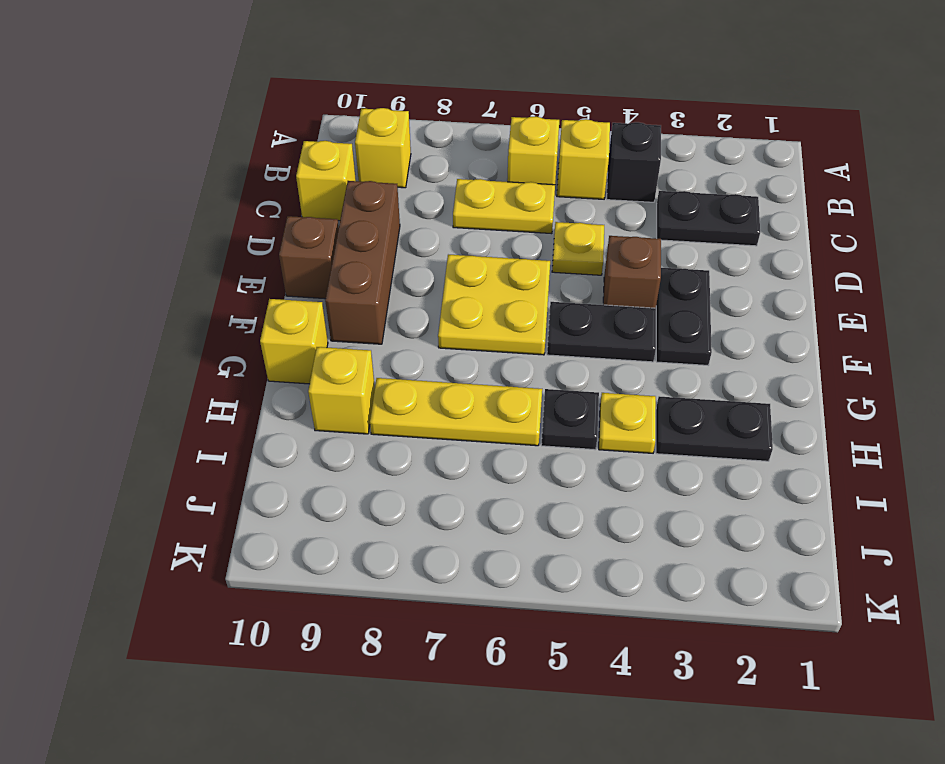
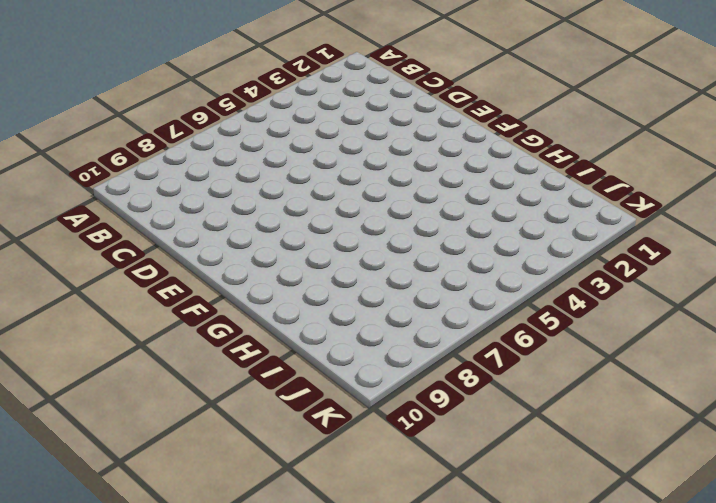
none -> black brick B4 level 1
none -> yellow brick B5 level 1
none -> yellow brick B6 level 1

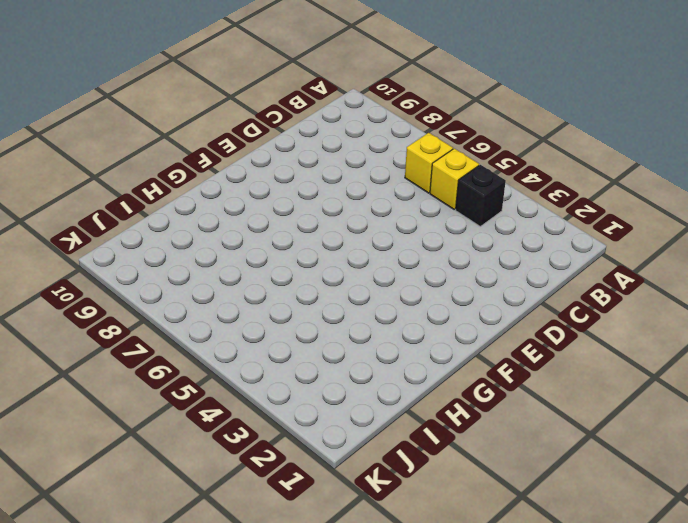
none -> yellow brick B9 level 1
none -> black plate C2:C3 level 1
none -> yellow plate C6:C7 level 1

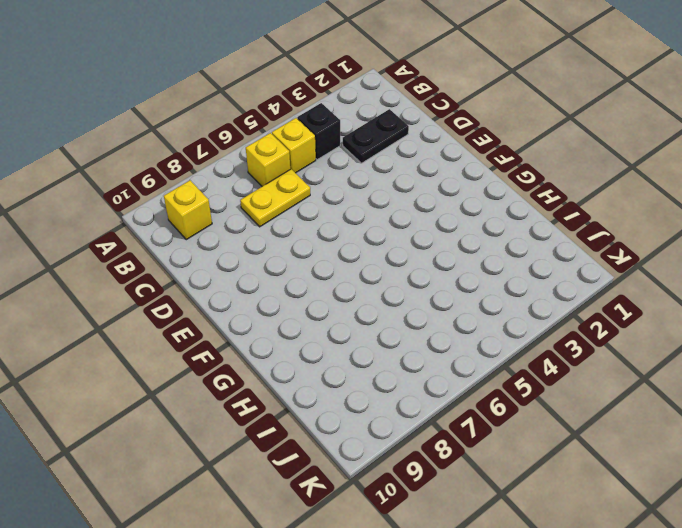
none -> yellow brick C10 level 1
none -> yellow plate D5 level 1
none -> brown brick D9:F9 level 1

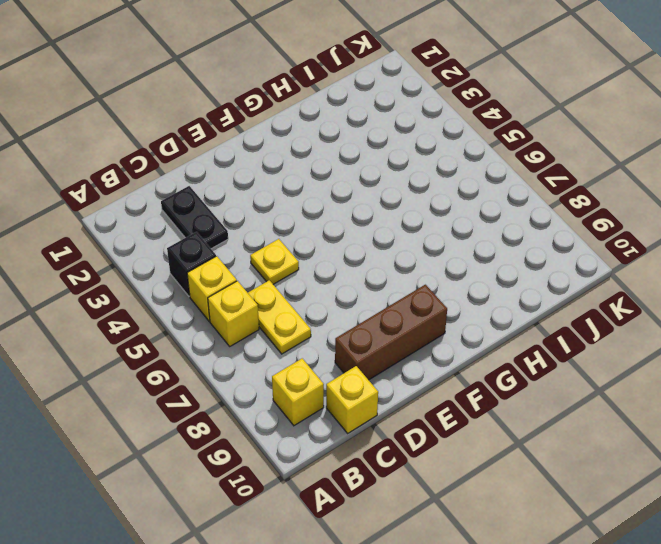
none -> black plate E3:F3 level 1
none -> brown brick E4 level 1
none -> yellow plate E6:F7 level 1

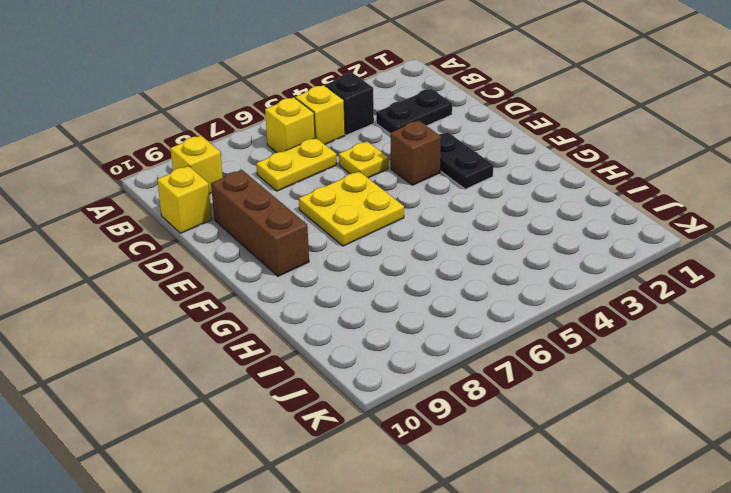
none -> brown brick E10 level 1
none -> black plate F4:F5 level 1
none -> yellow brick G10 level 1

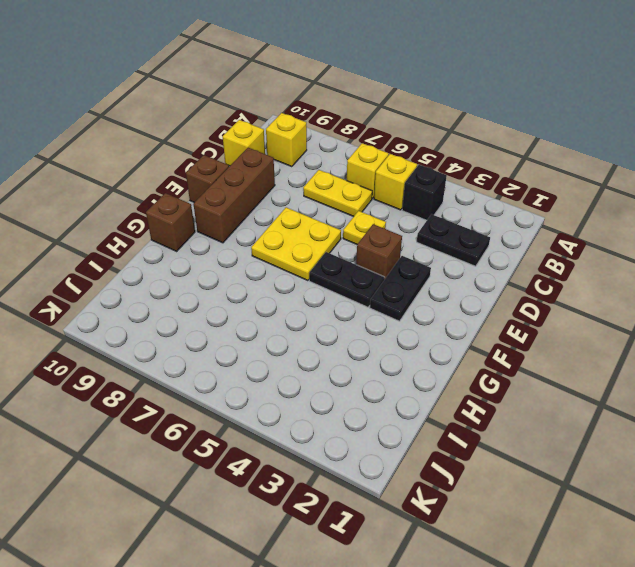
brown brick G10 level 1 -> yellow brick G10 level 1
none -> black plate H2:H3 level 1
none -> yellow plate H4 level 1
none -> black plate H5 level 1

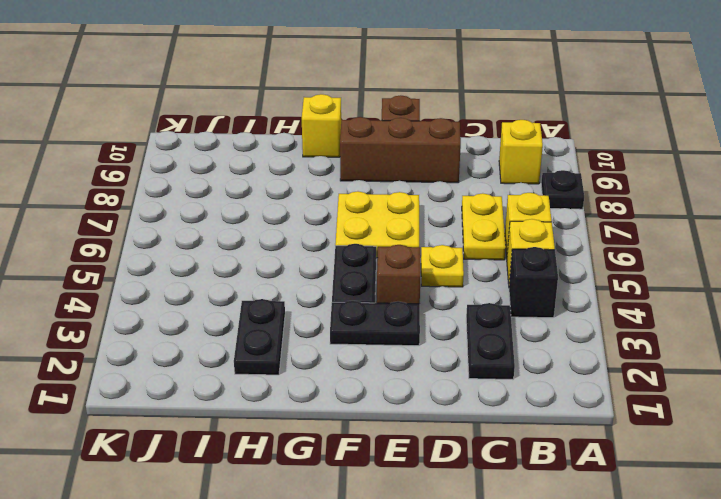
black plate A8 level 1 -> black plate H5 level 1
none -> yellow brick C10 level 1
none -> yellow plate H4 level 1
none -> yellow plate H6:H8 level 1

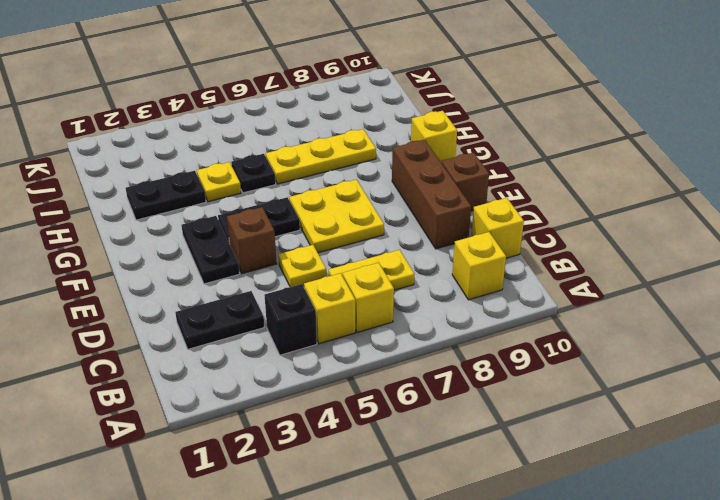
none -> yellow brick H9 level 1

